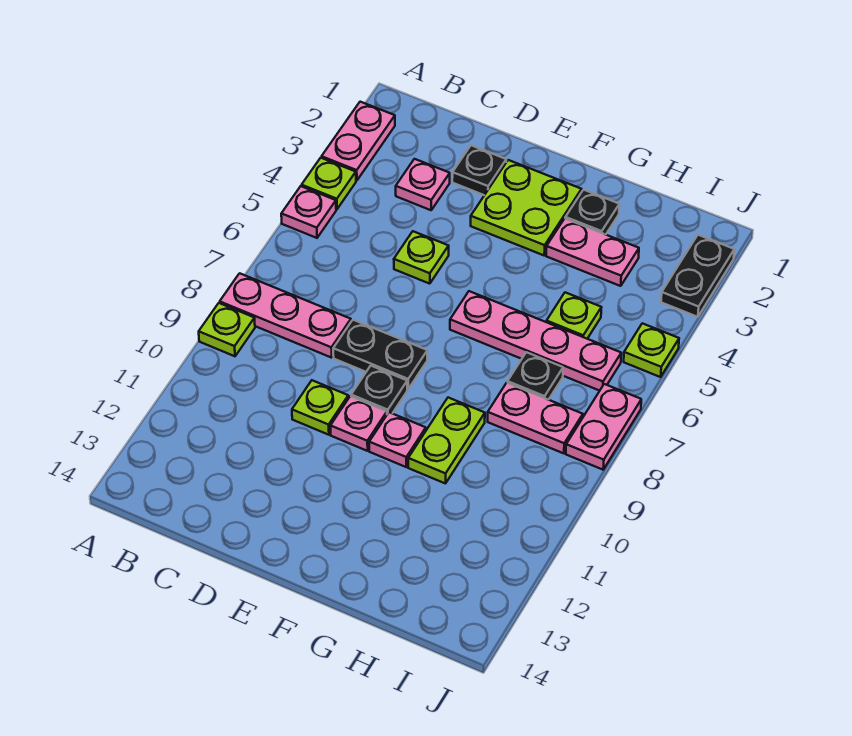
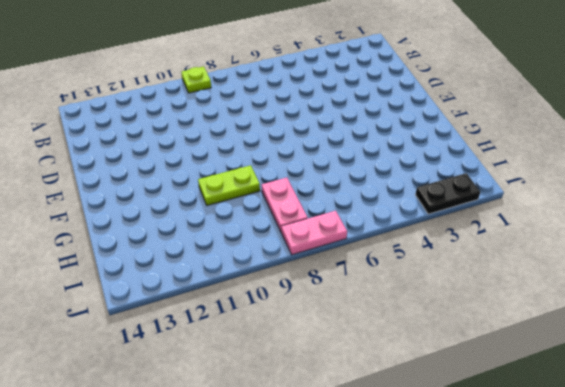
none -> pink plate A2:A3 level 1
none -> lime plate A4 level 1
none -> pink plate A5 level 1

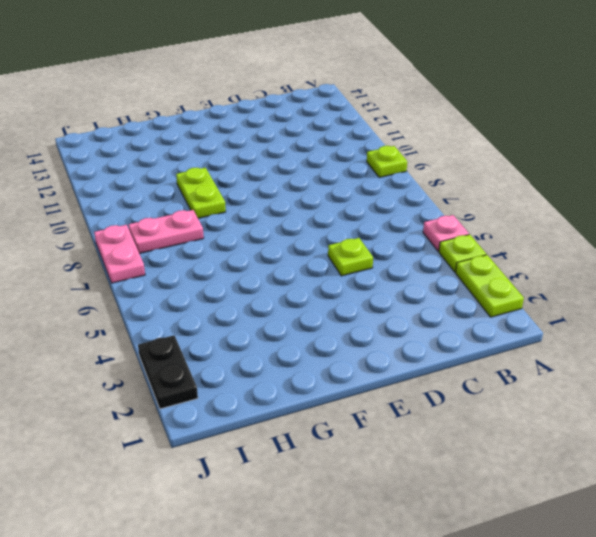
lime plate A2:A3 level 1 -> pink plate A2:A3 level 1
none -> pink plate A8:C8 level 1
none -> pink plate C3 level 1
none -> black plate D2 level 1

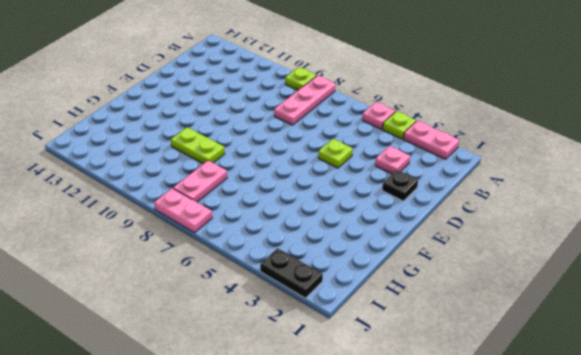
none -> black plate D8:E8 level 1
none -> lime plate D10 level 1
none -> lime plate E2:F3 level 1

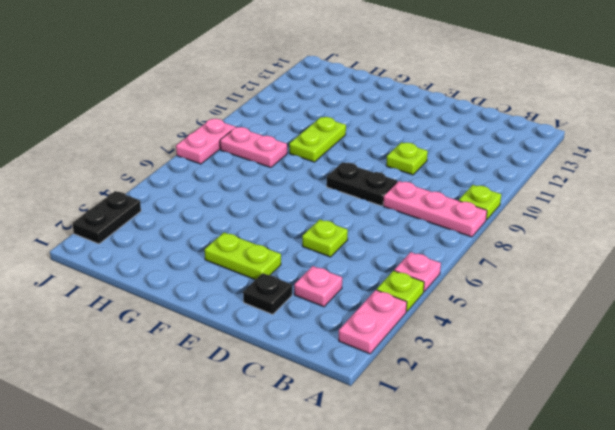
lime plate E3:F3 level 1 -> lime plate E2:F3 level 1
none -> black plate E9 level 1
none -> pink plate E10 level 1
none -> pink plate F6:I6 level 1

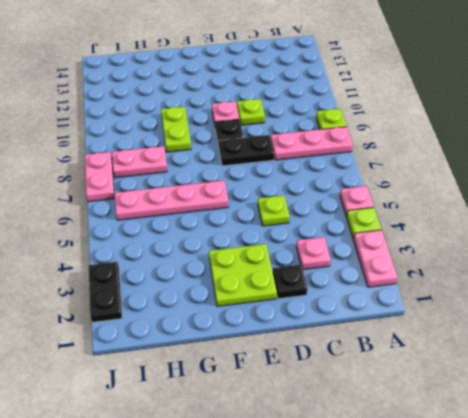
none -> pink plate F10 level 1
none -> black plate G2 level 1
none -> pink plate G3:H3 level 1

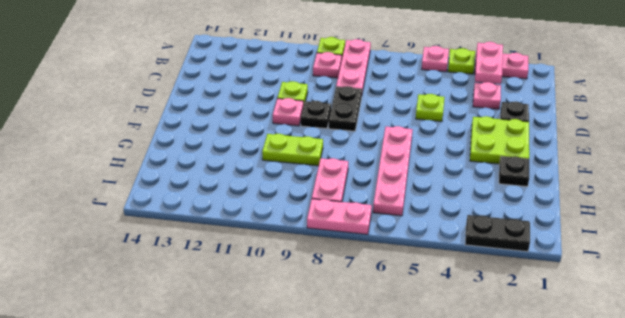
pink plate A3:B3 level 2 -> pink plate G3:H3 level 1
pink plate B9 level 1 -> pink plate F10 level 1
none -> lime plate H5 level 1
none -> black plate H7 level 1
none -> lime plate J5 level 1

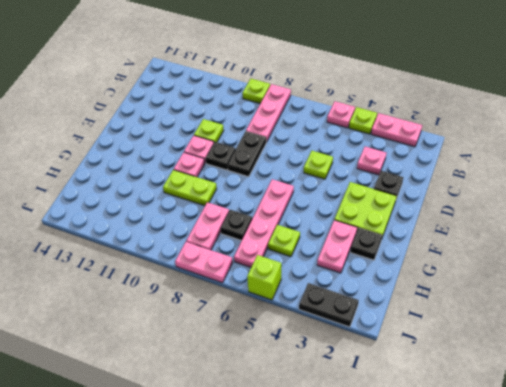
lime brick J5 level 1 -> lime plate J5 level 1

